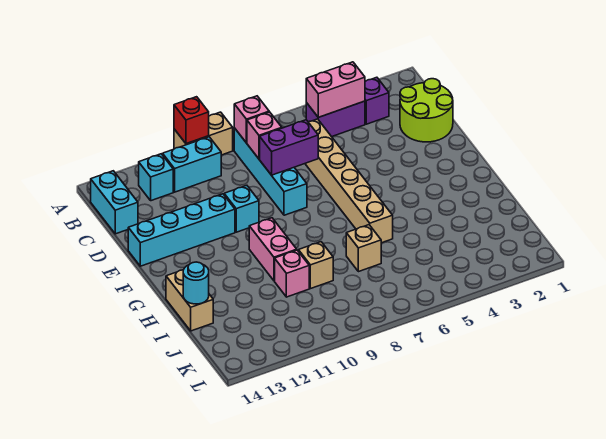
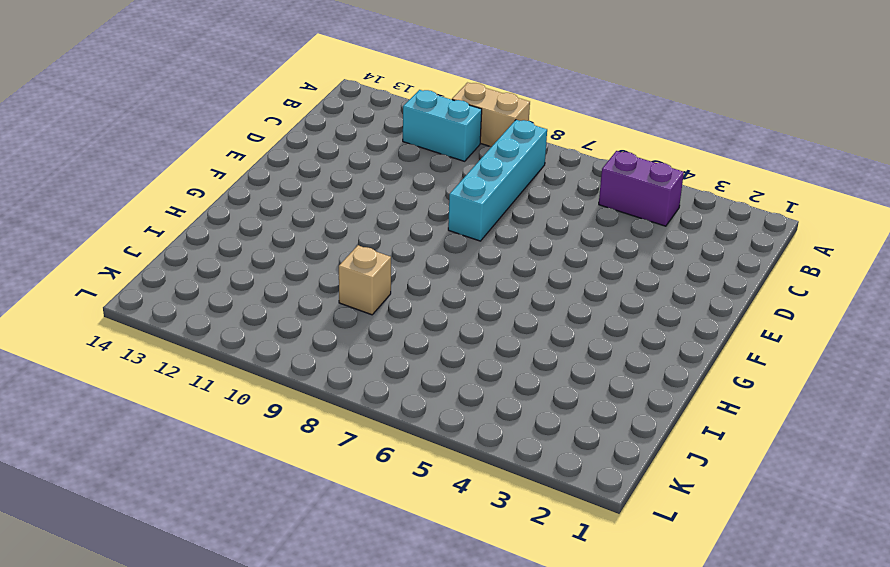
none -> purple brick B3 level 1
none -> cyan brick B12 level 1
none -> cyan brick B14:C14 level 1

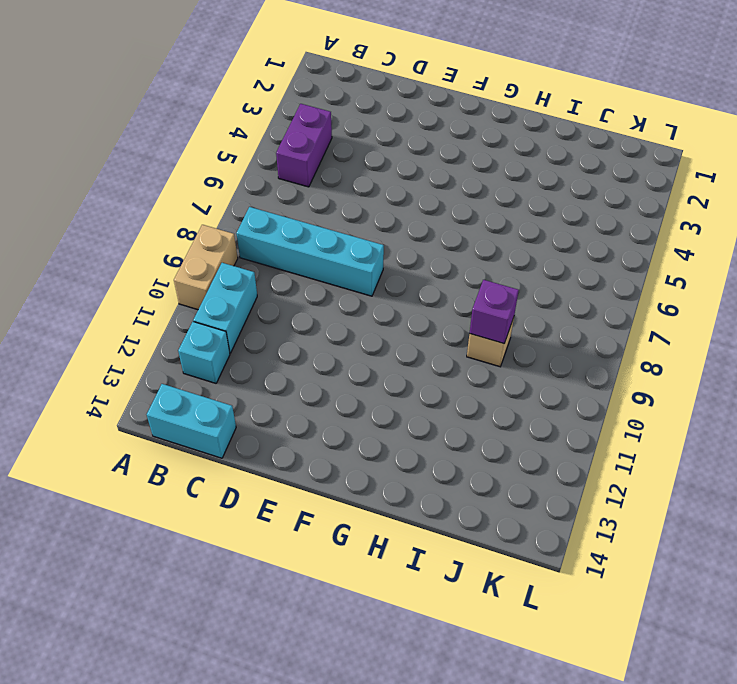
purple brick I9 level 2 -> purple brick B3 level 1
none -> lime round brick C1:D2 level 1
none -> tan brick C6:H6 level 1
none -> cyan brick E10 level 1

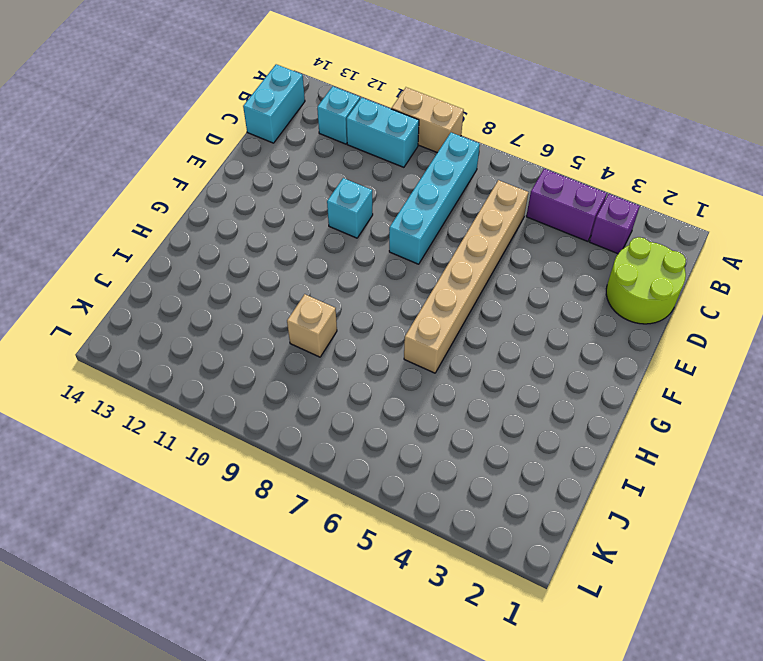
none -> cyan brick E11:E14 level 1
none -> pink brick G10:H10 level 1
none -> tan brick H14:I14 level 1

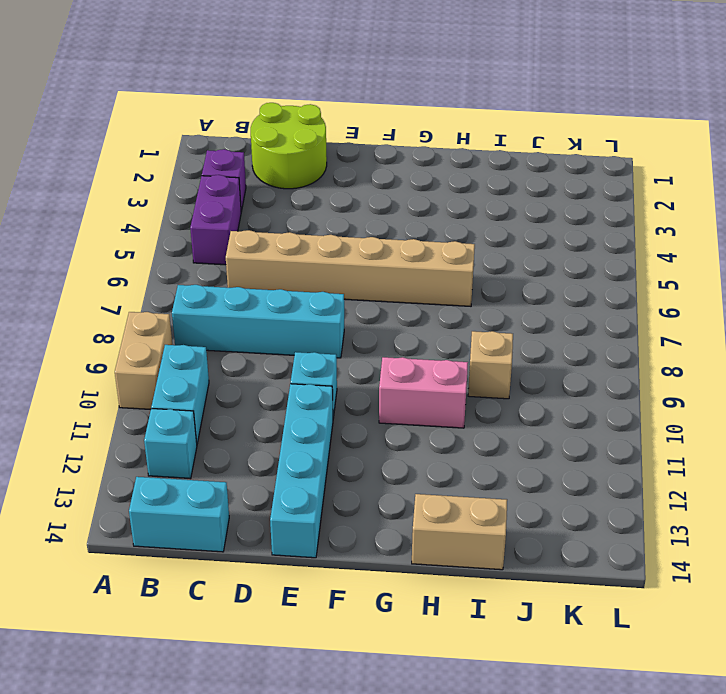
none -> tan brick I7 level 1
none -> pink brick I10 level 1
none -> red brick A10 level 2

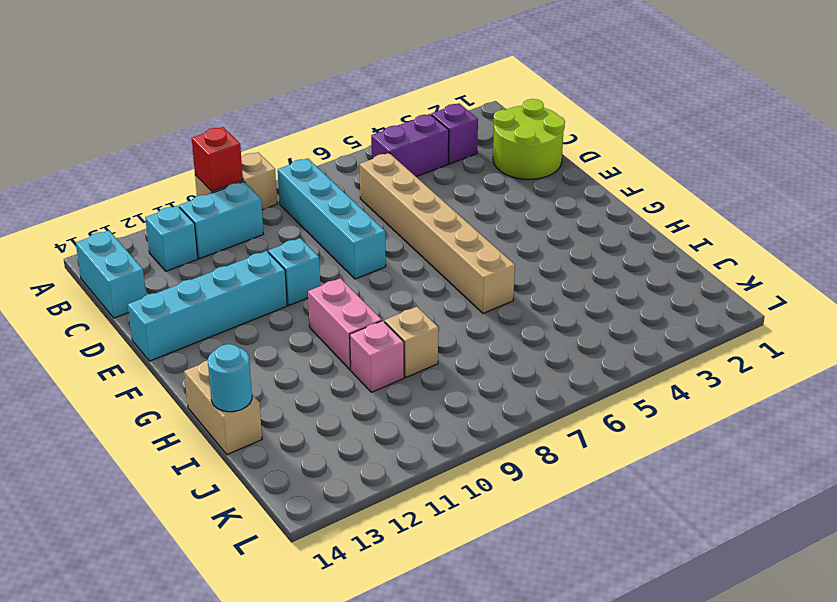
none -> tan brick I7 level 1
none -> pink brick B4:B5 level 2
none -> pink brick B8 level 2

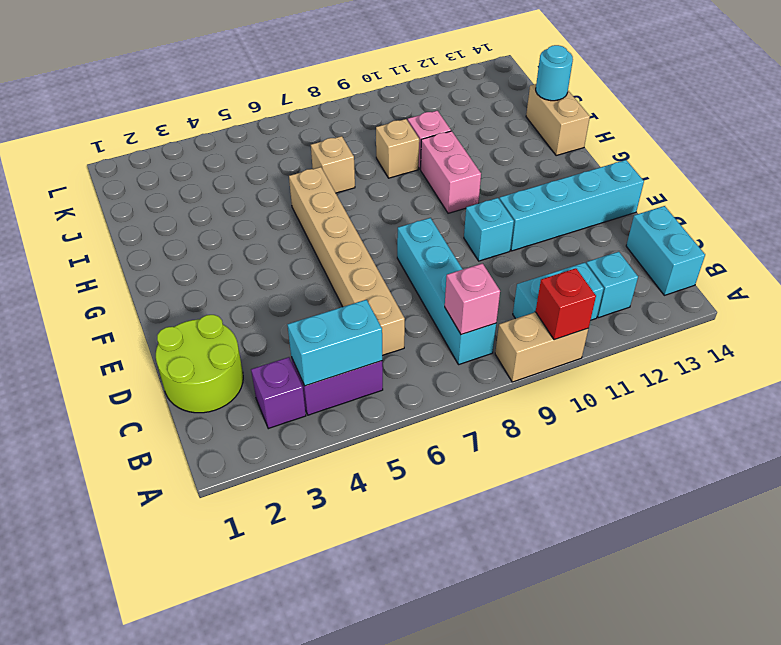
cyan brick B4:B5 level 2 -> pink brick B4:B5 level 2
none -> pink brick C8 level 2
none -> purple brick D7:D8 level 2

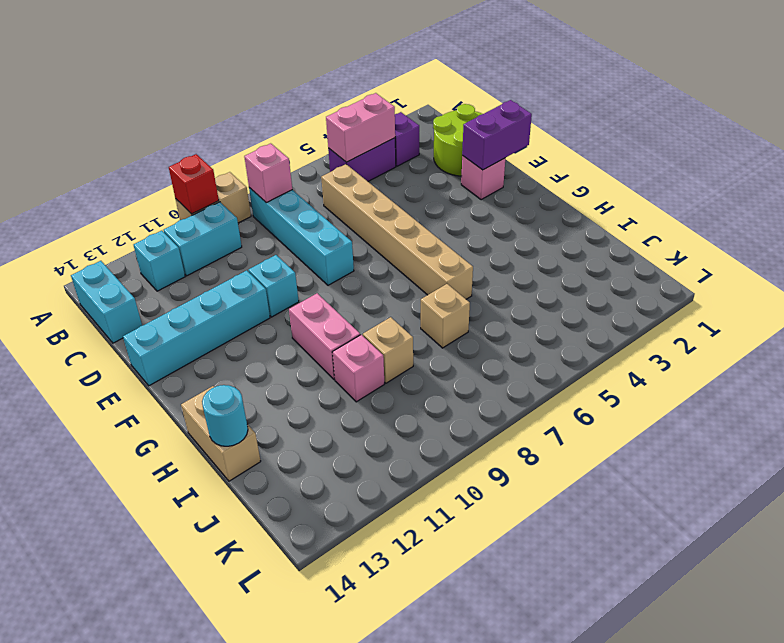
purple brick E1:E2 level 2 -> purple brick D7:D8 level 2
pink brick E2 level 1 -> pink brick C8 level 2

